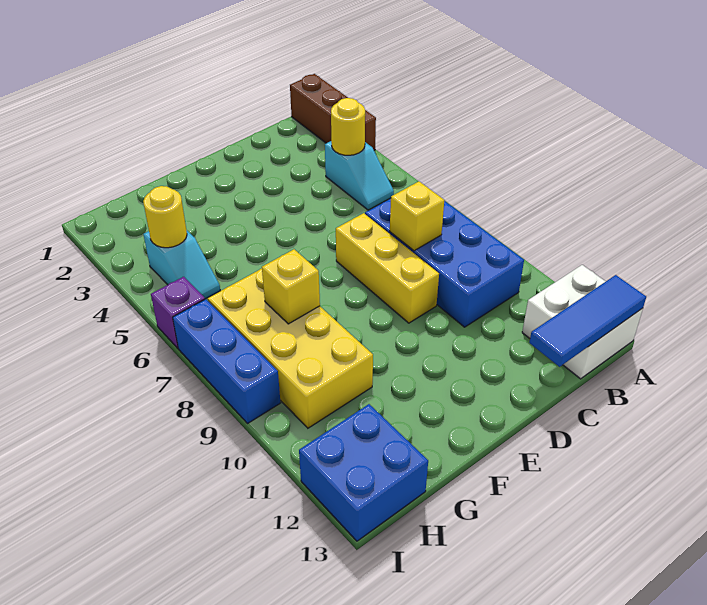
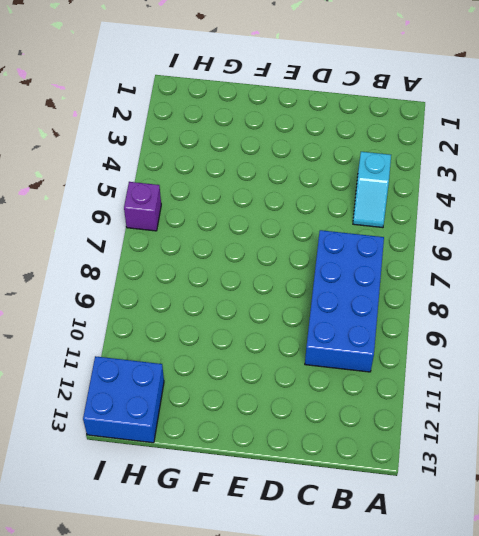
none -> brown brick A1:A3 level 1
none -> white brick A12:B13 level 1
none -> yellow brick D7:D9 level 1

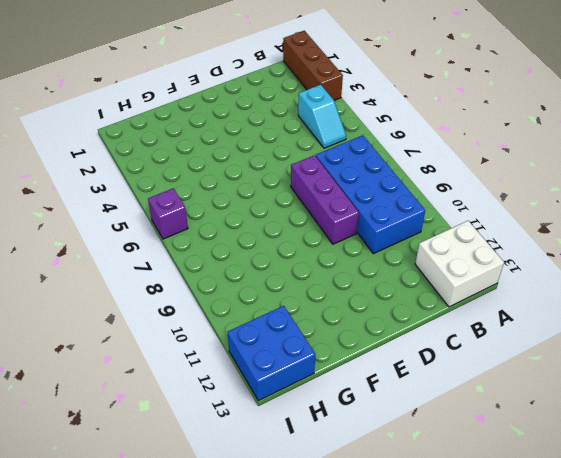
purple brick D7:D9 level 1 -> yellow brick D7:D9 level 1
none -> yellow brick G7:H10 level 1
none -> cyan slope H4:H5 level 1 top 4
none -> blue brick I7:I9 level 1

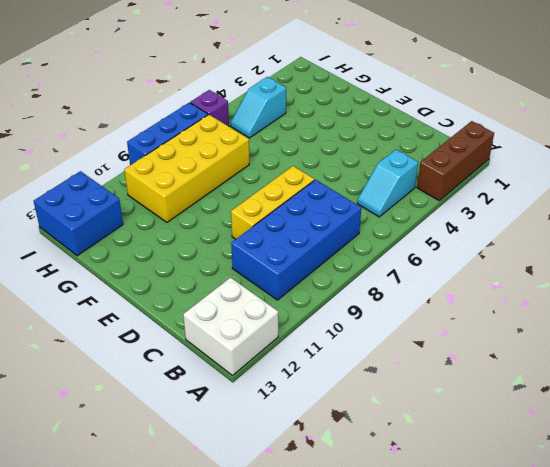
none -> blue tile A13:C13 level 2
none -> yellow round brick B4 level 2
none -> yellow brick C8 level 2

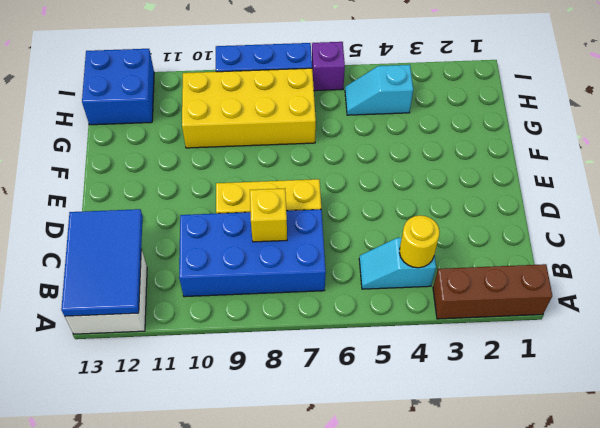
blue tile A12:C13 level 2 -> blue tile A13:C13 level 2
none -> yellow brick G8 level 2
none -> yellow round brick H4 level 2

